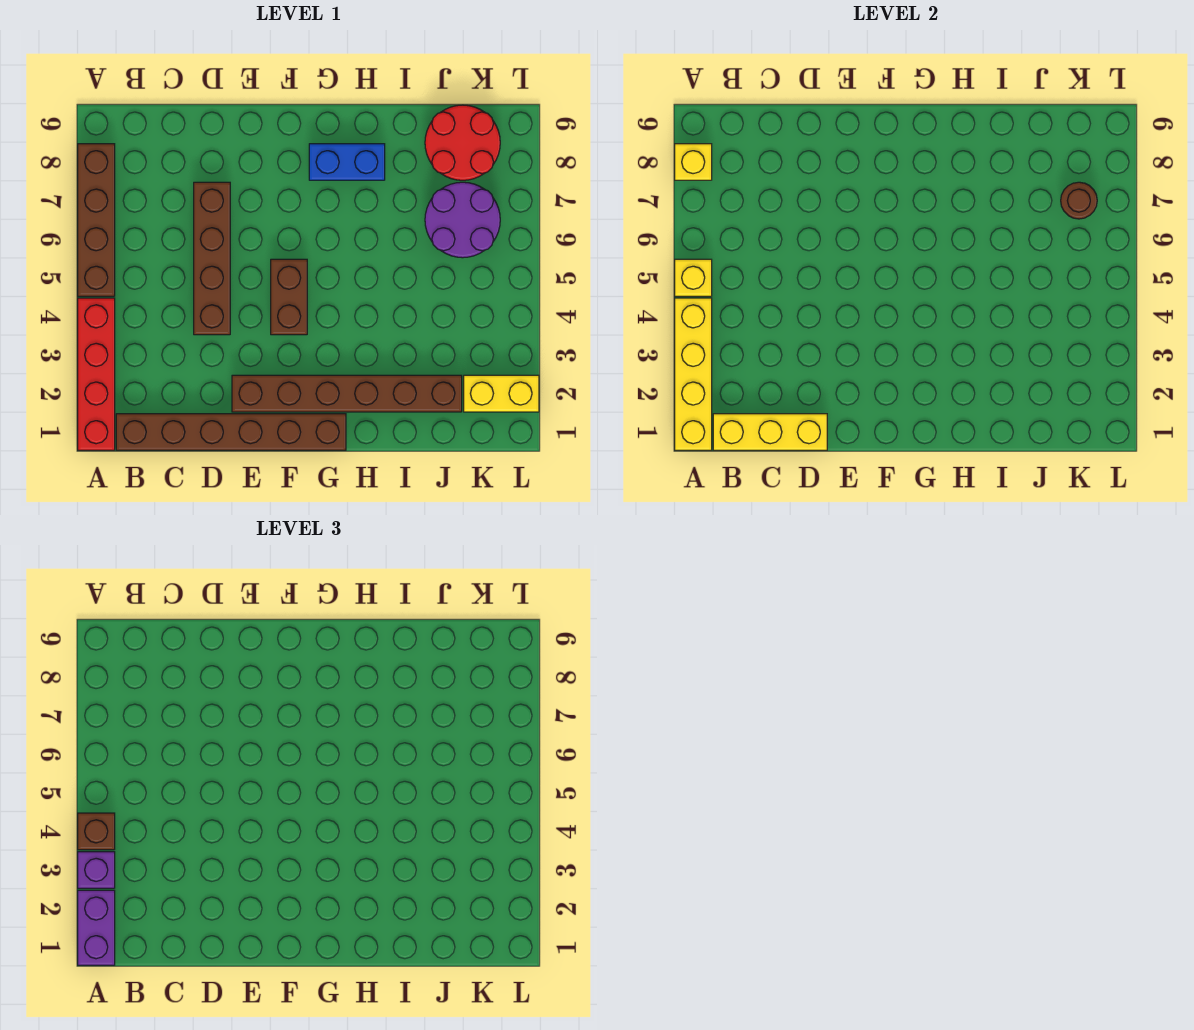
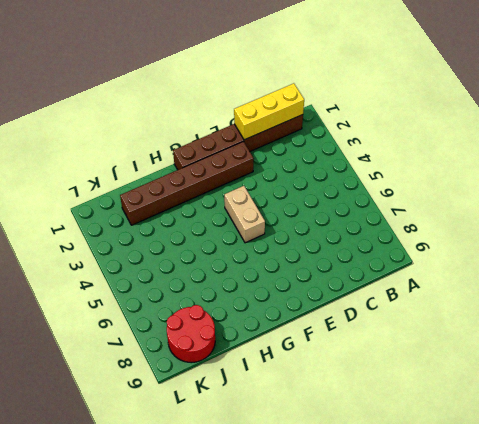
tan brick F4:F5 level 1 -> brown brick F4:F5 level 1
none -> red brick A1:A4 level 1
none -> brown brick A5:A8 level 1
none -> brown brick D4:D7 level 1

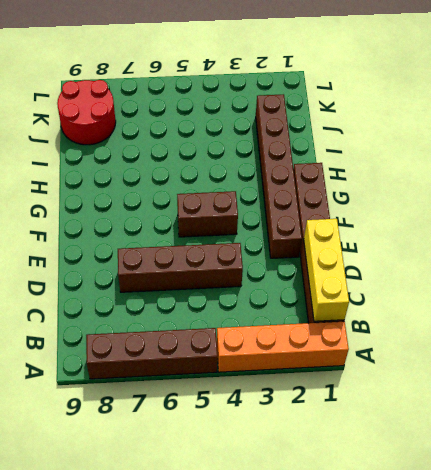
orange brick A1:A4 level 1 -> red brick A1:A4 level 1
none -> blue brick G8:H8 level 1
none -> purple round brick J6:K7 level 1
none -> yellow brick K2:L2 level 1

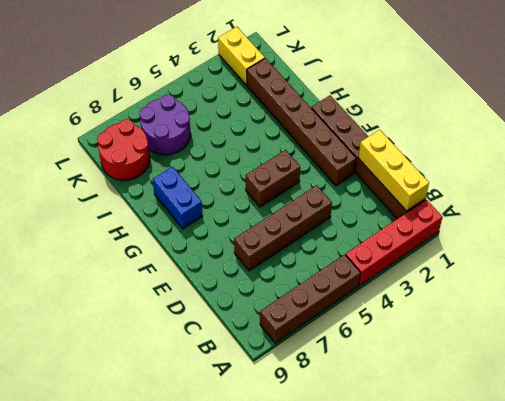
none -> yellow brick A1:A4 level 2
none -> yellow brick A5 level 2
none -> yellow brick A8 level 2

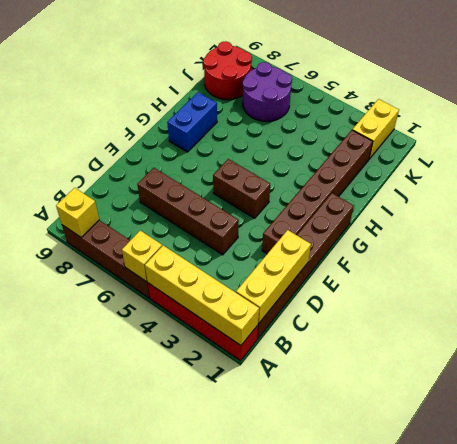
none -> brown round brick K7 level 2
none -> purple brick A1:A2 level 3
none -> purple brick A3 level 3

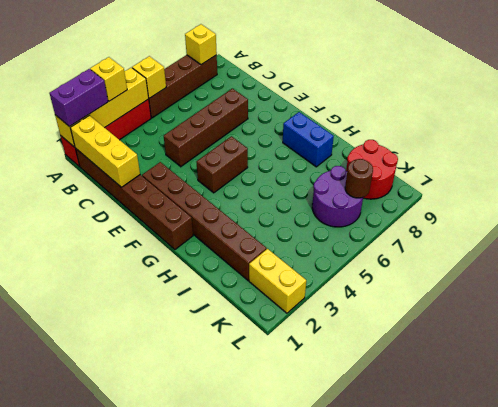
yellow brick A3 level 3 -> purple brick A3 level 3
none -> brown brick A4 level 3

